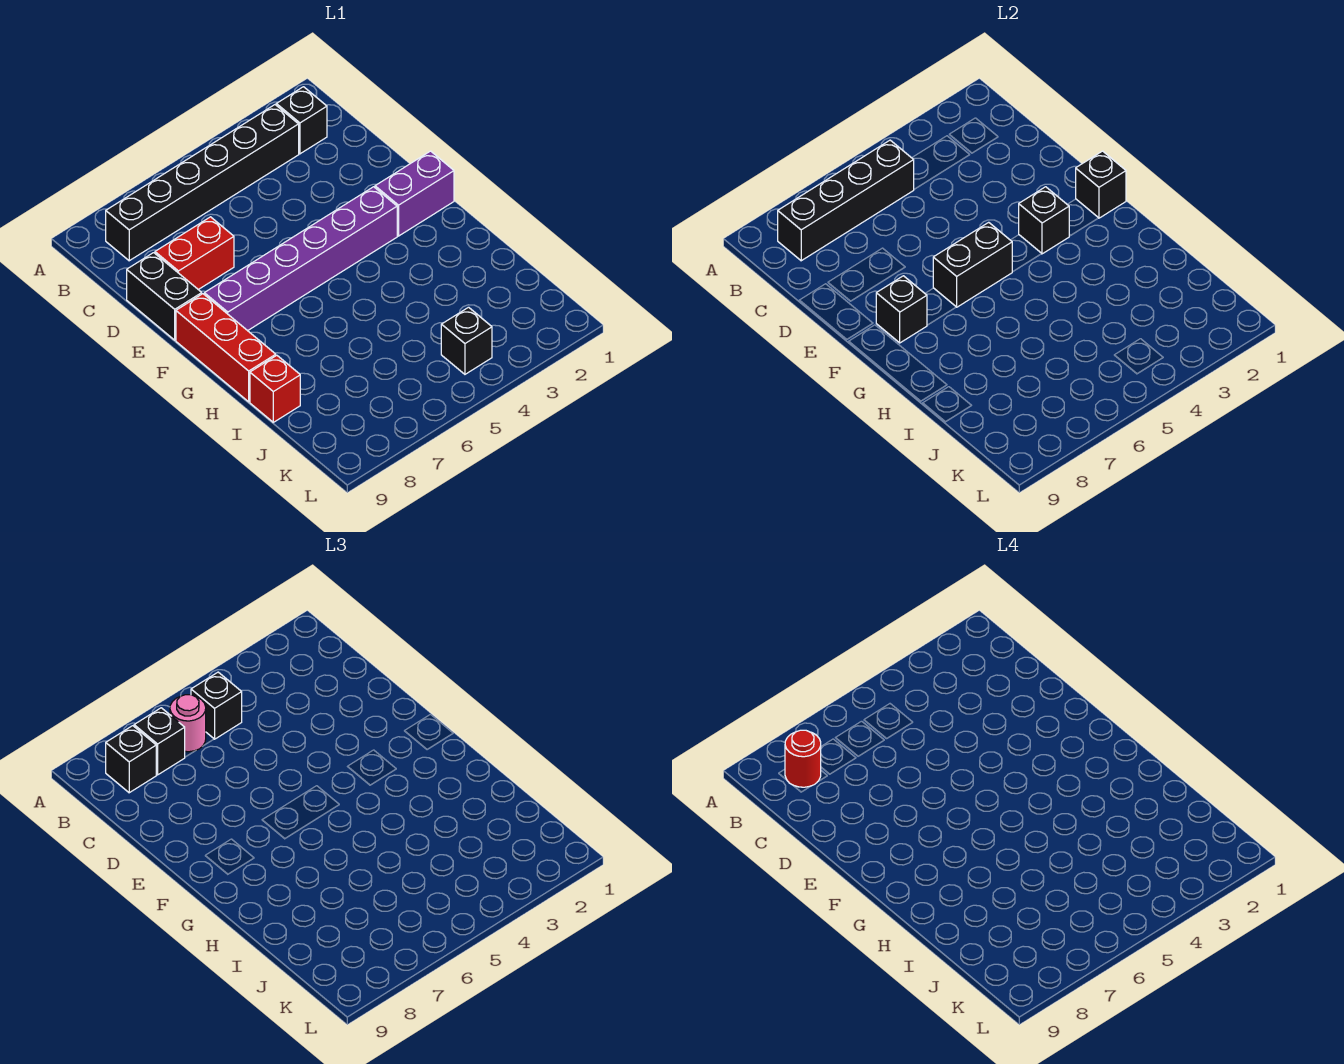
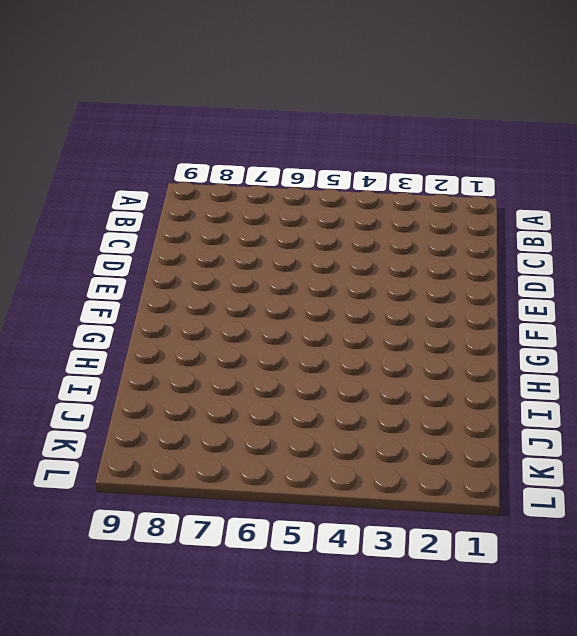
none -> black brick B2 level 1
none -> black brick B3:B8 level 1
none -> red brick D7:D8 level 1

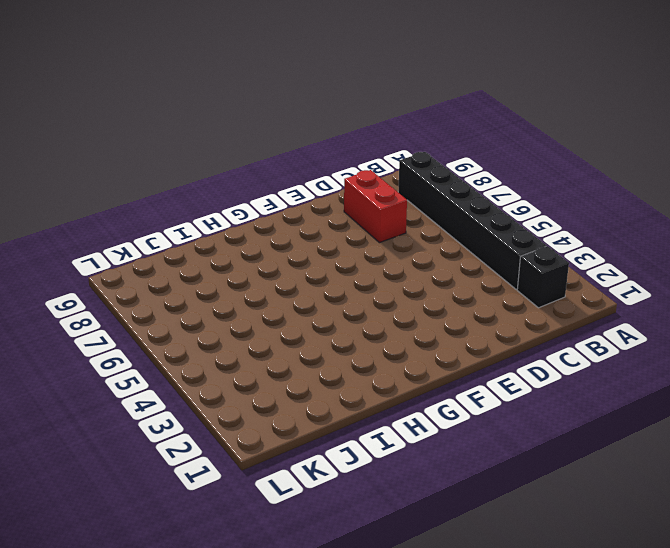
none -> black brick D9:E9 level 1
none -> purple brick F1:F2 level 1
none -> purple brick F3:F8 level 1

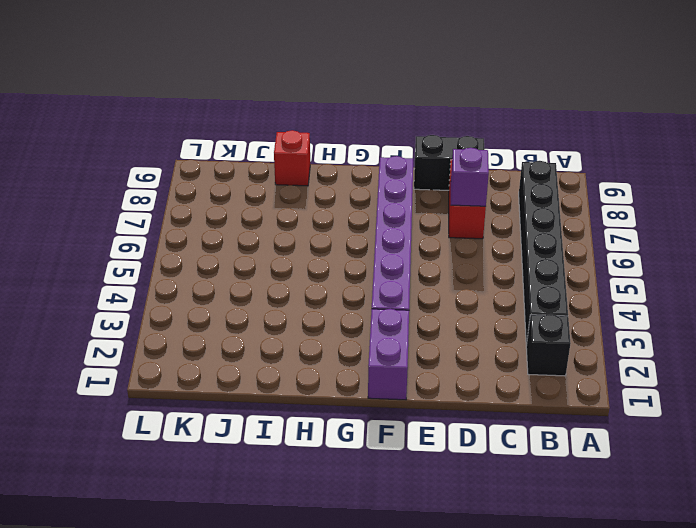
purple brick D7 level 2 -> none
none -> red brick F9:H9 level 1
none -> black brick K4 level 1
none -> black brick B5:B8 level 2

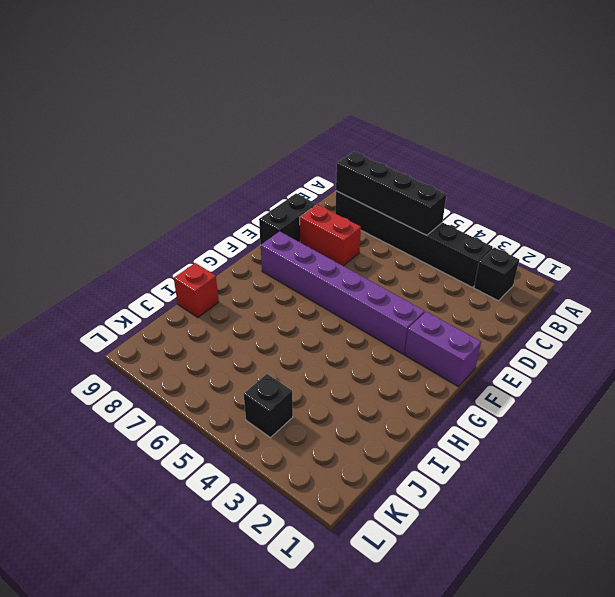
none -> red brick F9:H9 level 1
none -> black brick F1 level 2
none -> black brick F3 level 2

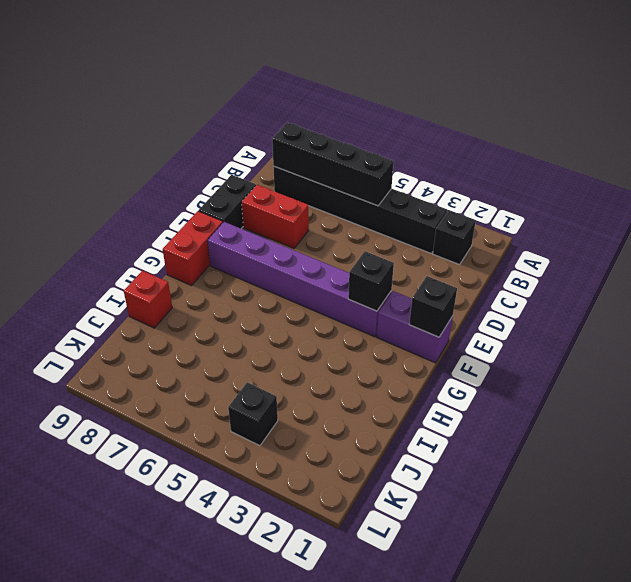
red brick F9:G9 level 1 -> red brick F9:H9 level 1
none -> black brick F5:F6 level 2
none -> black brick F8 level 2
none -> black brick B5 level 3

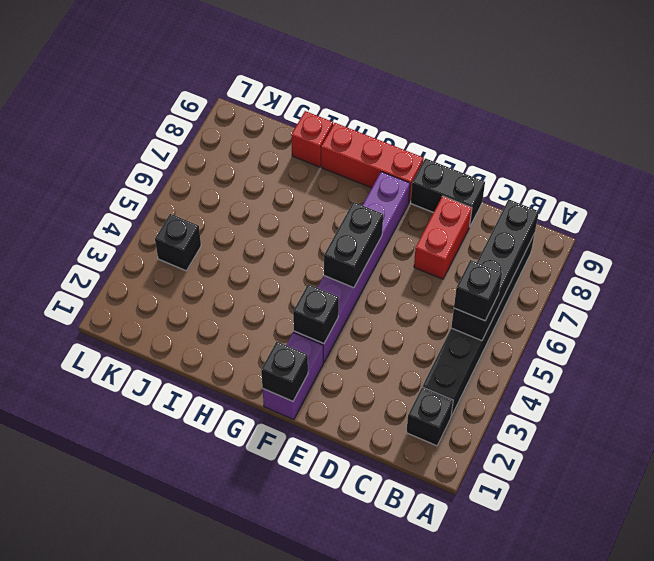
none -> black brick F8 level 2
none -> pink round brick B6 level 3
none -> black brick B7 level 3

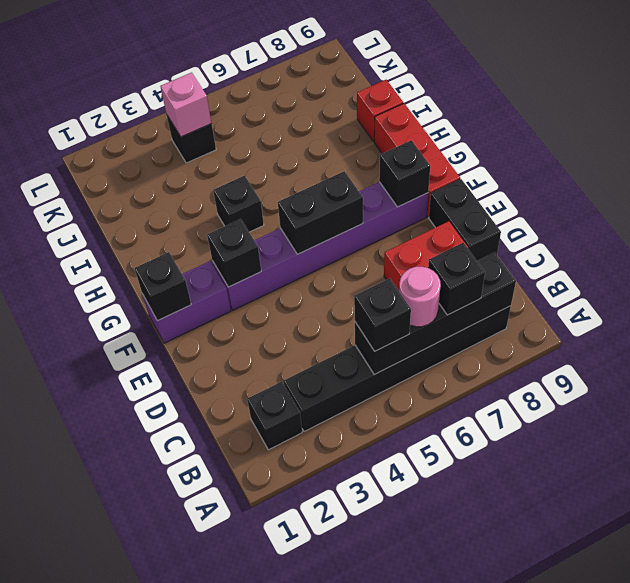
black brick H4 level 1 -> black brick B8 level 3
pink brick K4 level 2 -> none
none -> red round brick B8 level 4

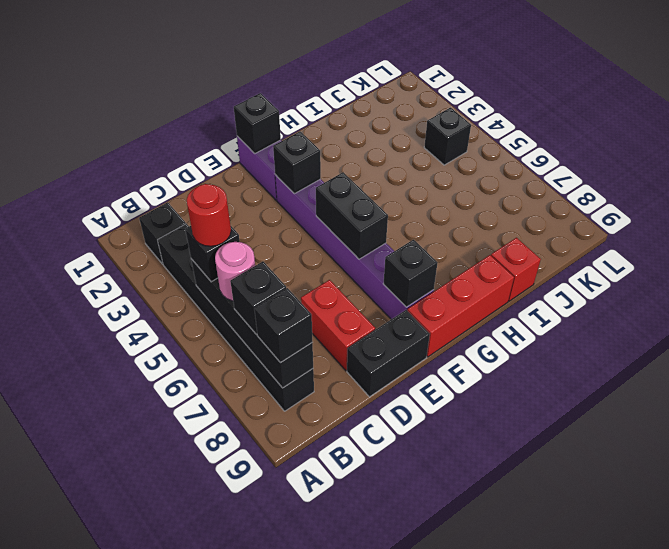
red round brick B5 level 4 -> red round brick B8 level 4

